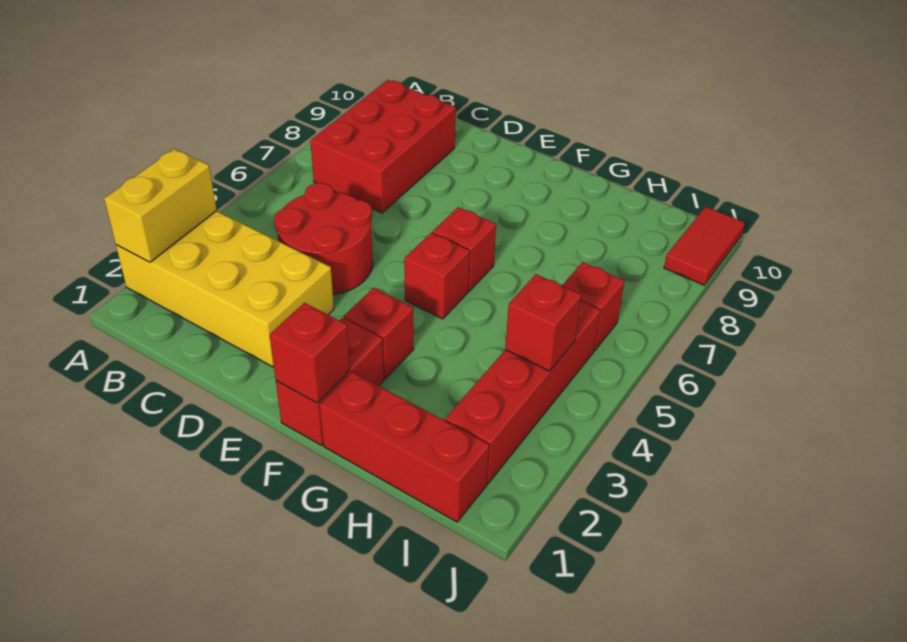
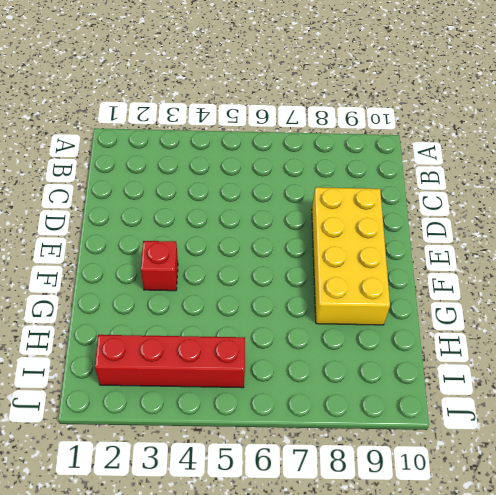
yellow brick D8:G9 level 1 -> yellow brick A2:D3 level 1
none -> red brick B7:C9 level 1
none -> red round brick C4:D5 level 1
none -> red brick F1:F2 level 1

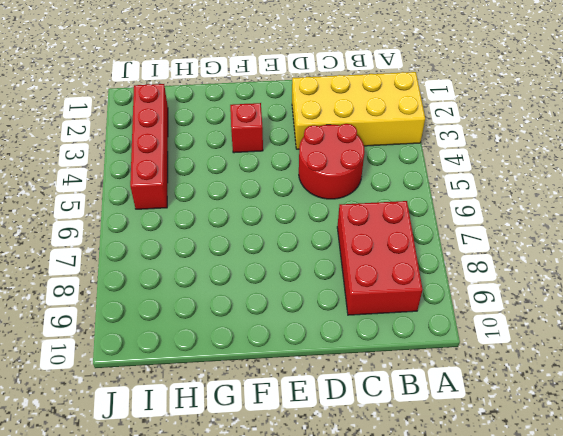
none -> red brick F1:F2 level 1
none -> red brick F5 level 1
none -> red brick F6 level 1

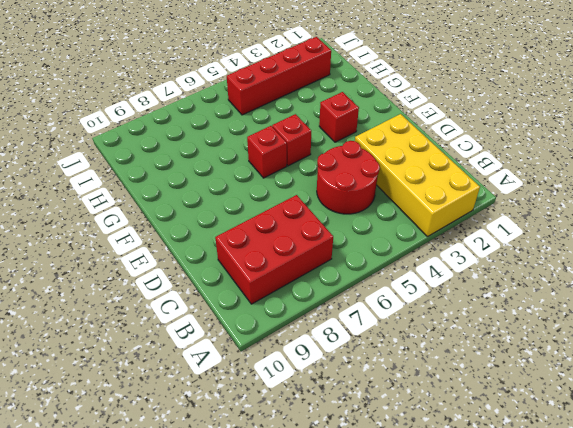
none -> red brick F1:F2 level 1
none -> red brick G1:I1 level 1
none -> red brick I6 level 1

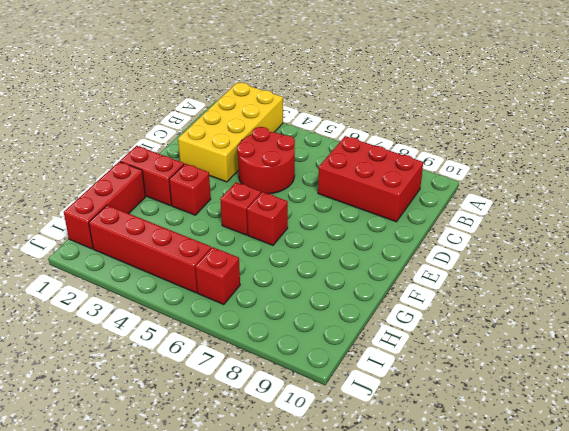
none -> red tile J9:J10 level 1
none -> yellow brick A2:A3 level 2
none -> red brick F1 level 2

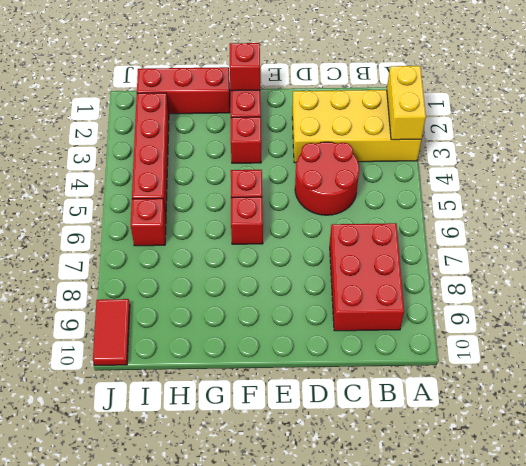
none -> red brick I4 level 2

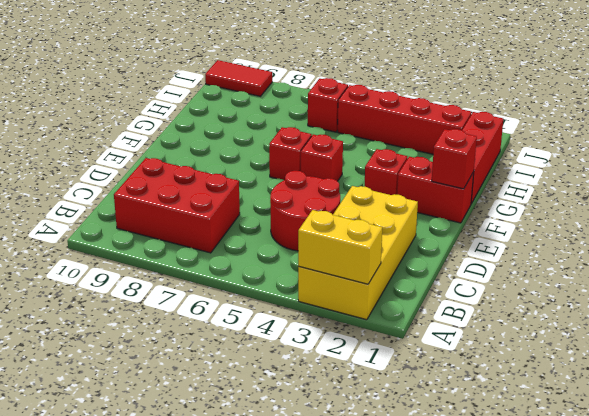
none -> red brick I4 level 2

